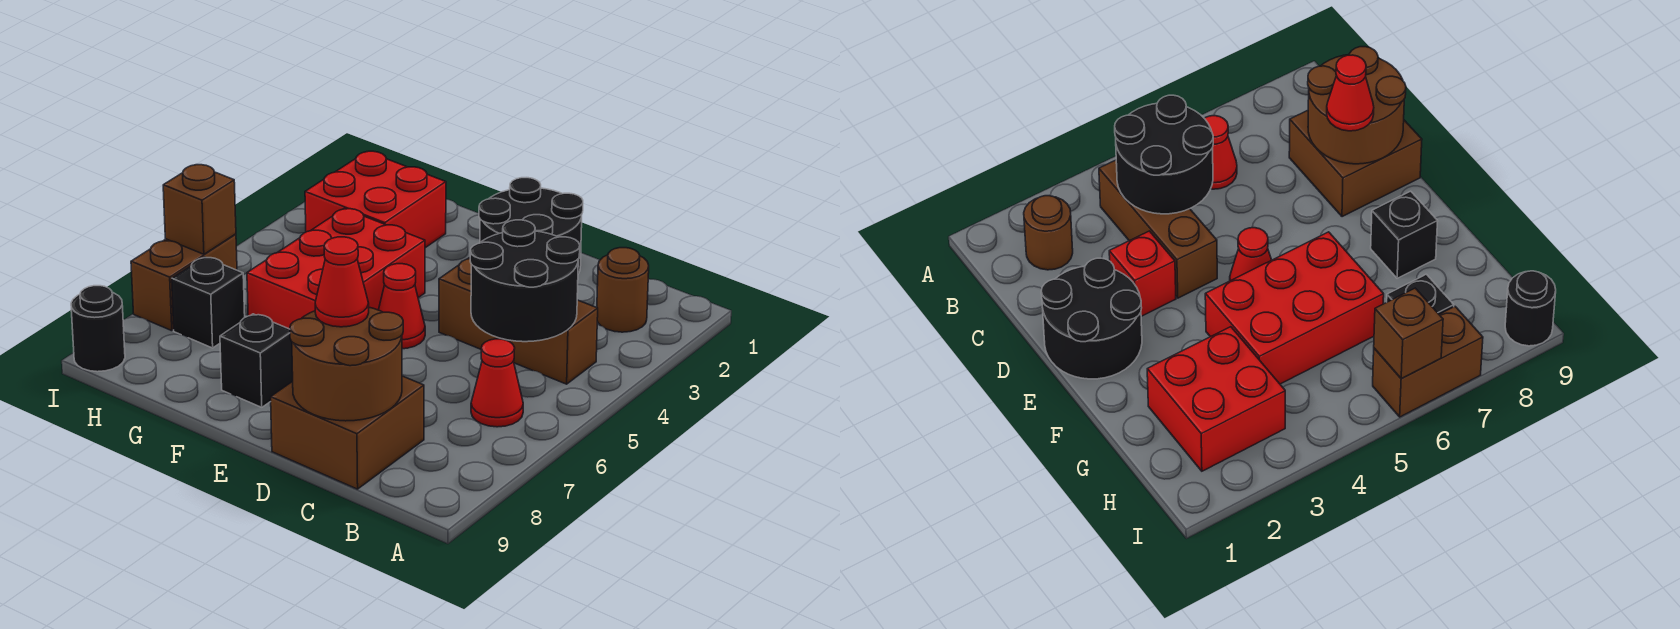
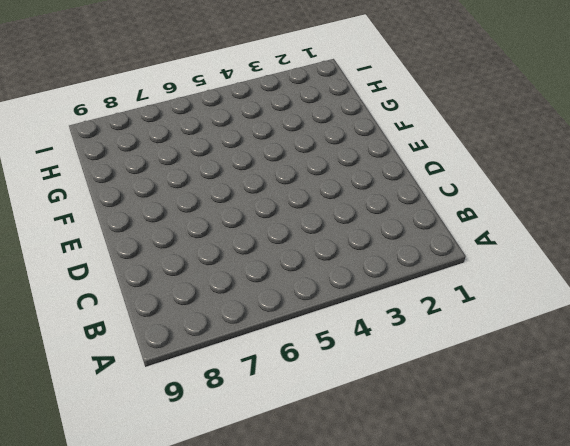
none -> brown round brick B2 level 1
none -> brown brick B4:D4 level 1
none -> red cone B6 level 1

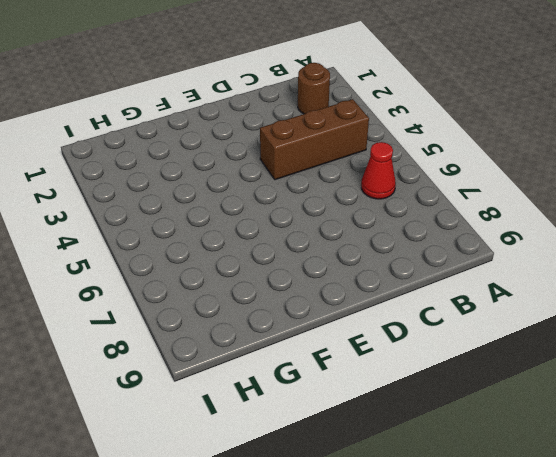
none -> brown brick C8:D9 level 1
none -> black round brick D1:E2 level 1
none -> red brick D3 level 1

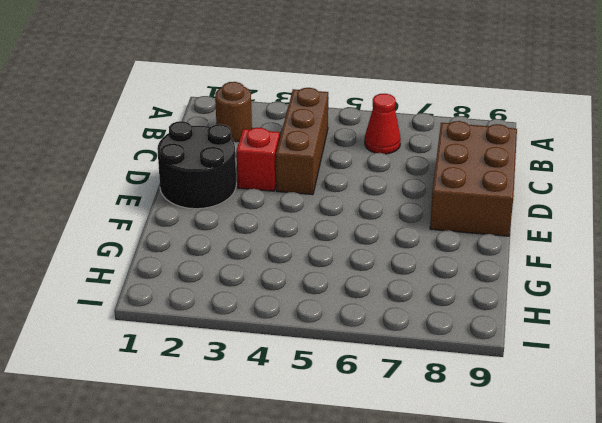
brown brick C8:E9 level 1 -> brown brick C8:D9 level 1
none -> red cone E5 level 1
none -> red brick F4:G6 level 1
none -> black brick F8 level 1

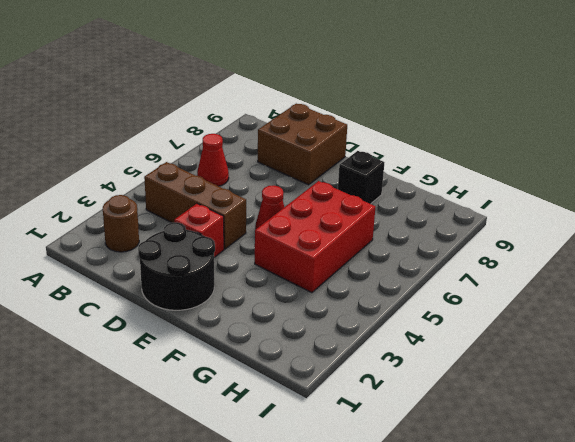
none -> red brick G2:H3 level 1
none -> black brick H7 level 1
none -> brown brick I6:I7 level 1

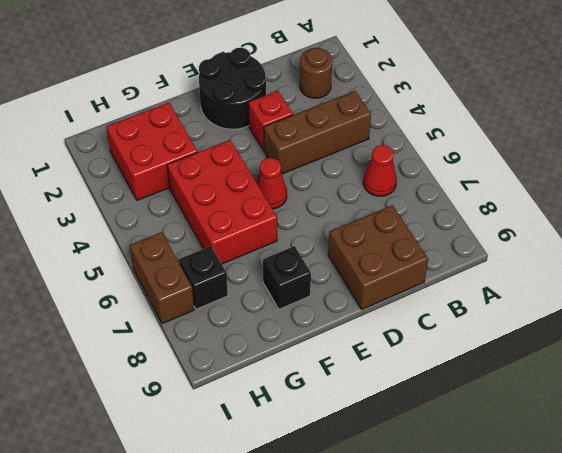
none -> black round brick I9 level 1
none -> black round brick B4:C5 level 2
none -> brown round brick C8:D9 level 2

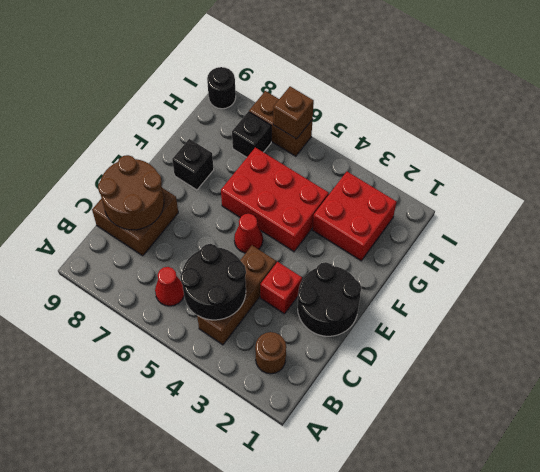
none -> red cone D8 level 3

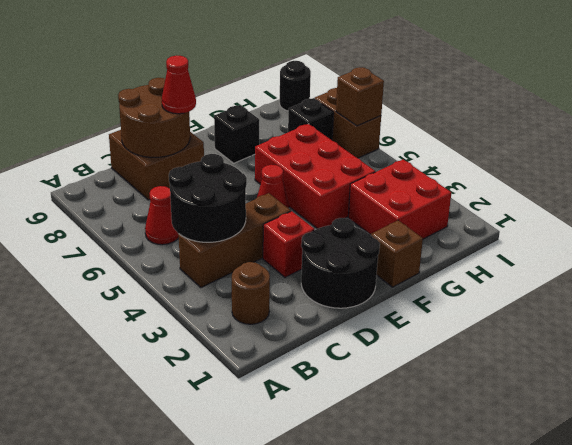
brown brick F1 level 1 -> none

